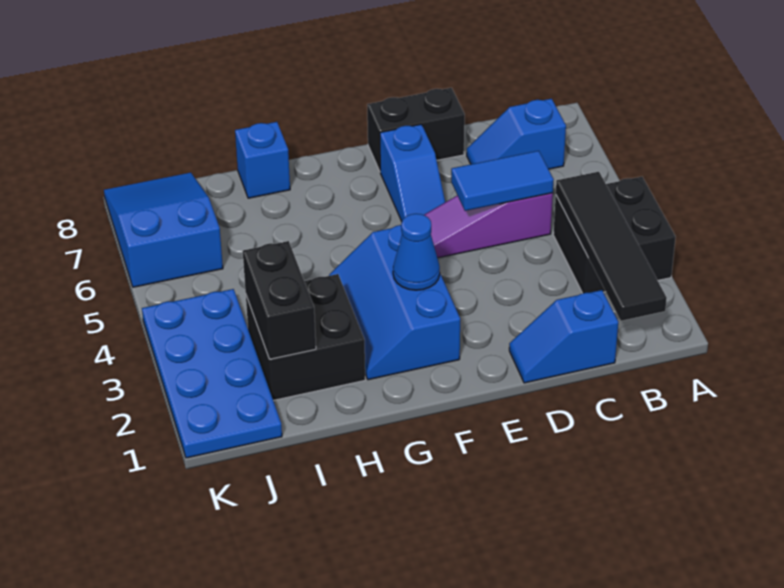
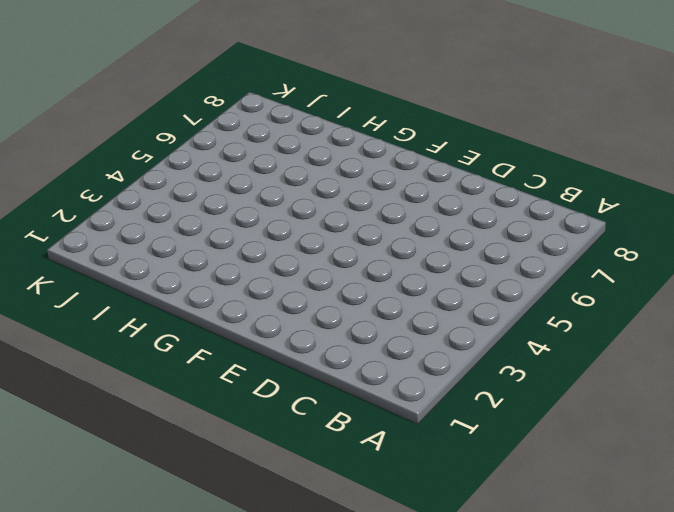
none -> black brick A3:B4 level 1
none -> blue slope B7:C7 level 1 top B
none -> blue slope C1:D1 level 1 top C

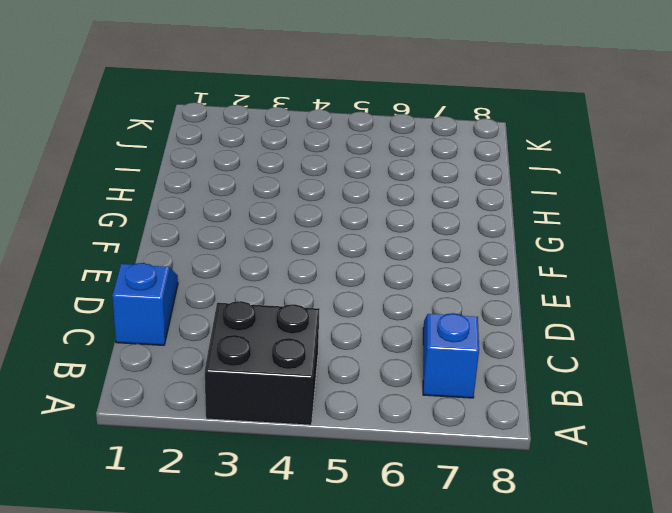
none -> purple slope C5:E5 level 1 top C
none -> black brick D8:E8 level 1
none -> blue slope E6:E7 level 1 top 7

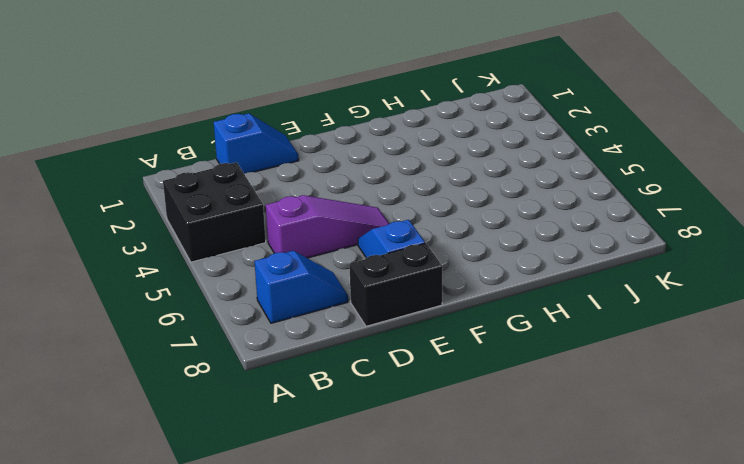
none -> blue slope F2:G4 level 1 top F
none -> black brick H2:I3 level 1
none -> blue brick H8 level 1

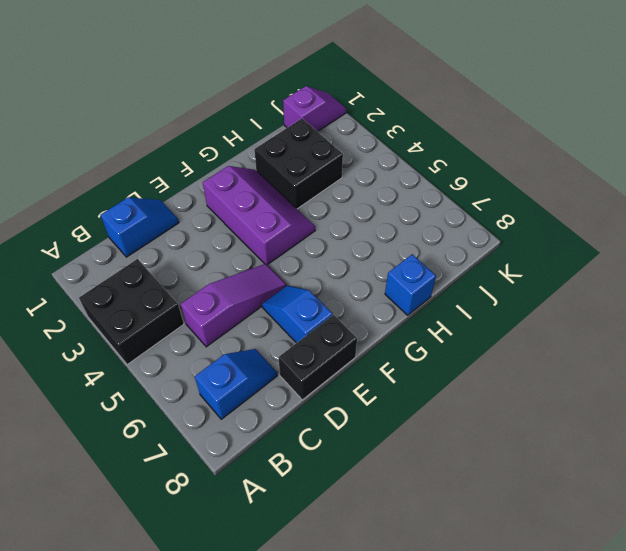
purple slope F2:G4 level 1 top F -> blue slope F2:G4 level 1 top F
purple slope J1:K1 level 1 top J -> blue plate J1:K4 level 1
none -> blue slope J6:K8 level 1 top 6
none -> black tile B1:B4 level 2
none -> blue tile C5:D5 level 2

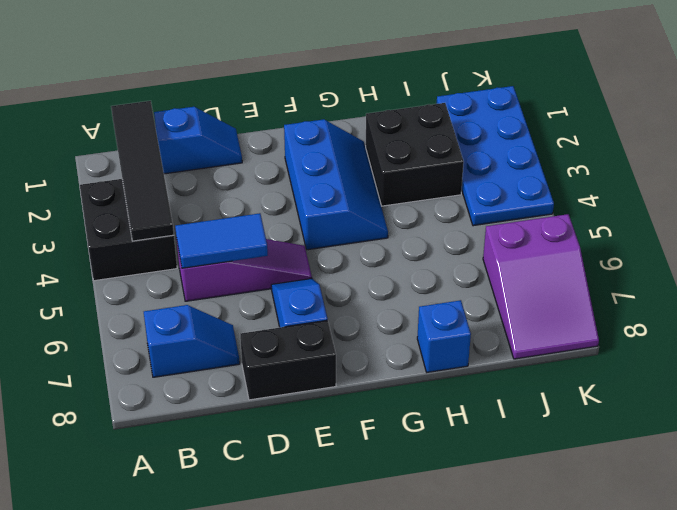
purple slope J6:K8 level 1 top 6 -> blue slope J6:K8 level 1 top 6
none -> blue cone F3 level 2
none -> black brick I2:I3 level 2

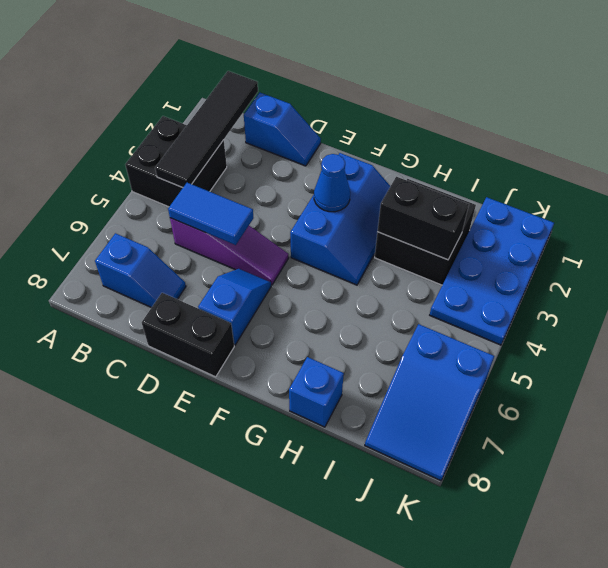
black brick H3:I3 level 2 -> black brick I2:I3 level 2

